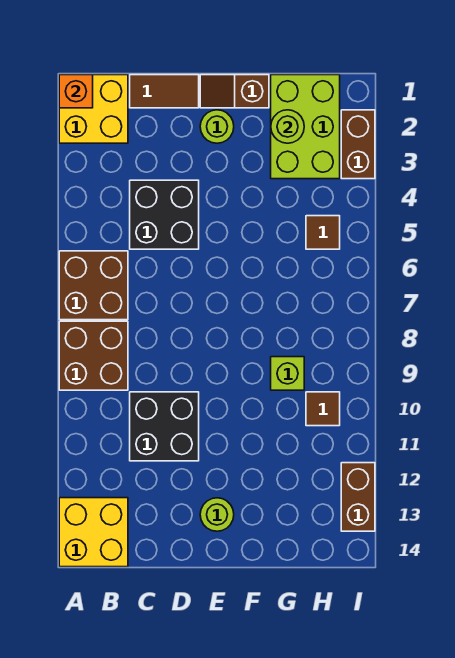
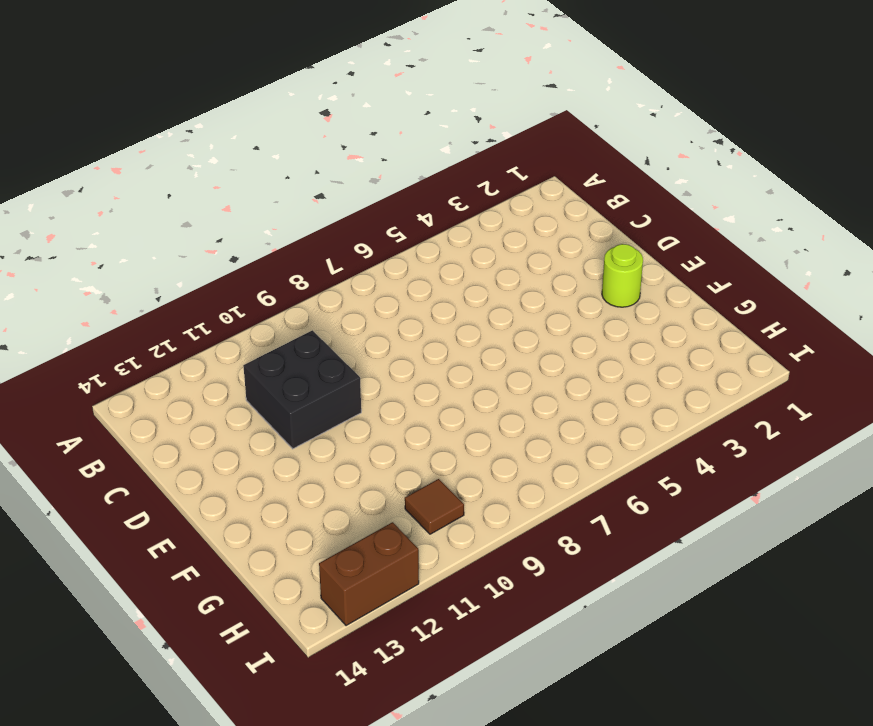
none -> yellow brick A1:B2 level 1
none -> brown brick A6:B7 level 1
none -> brown brick A8:B9 level 1

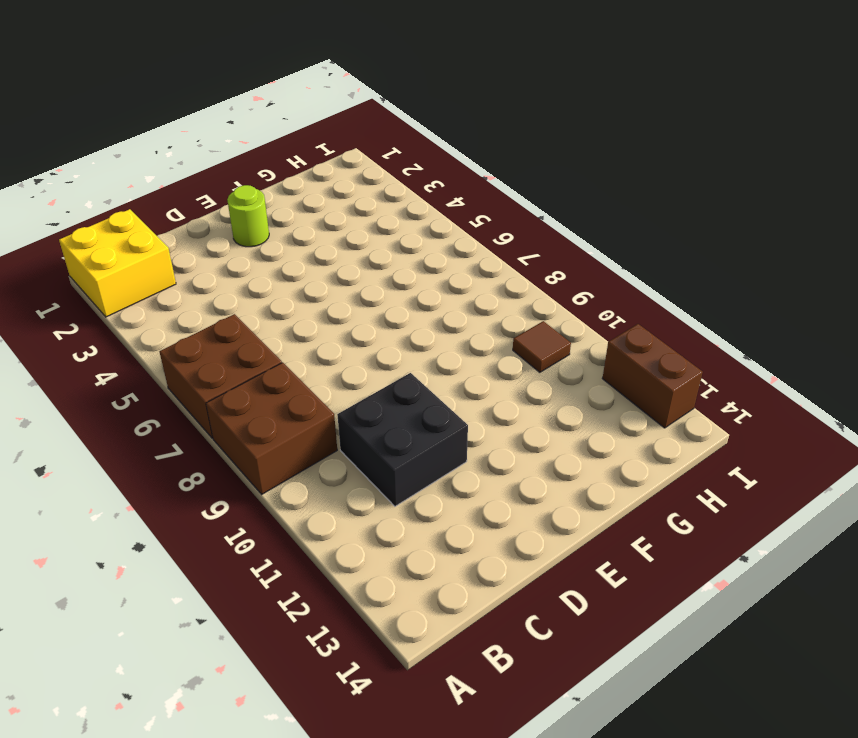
none -> yellow brick A13:B14 level 1
none -> brown tile C1:D1 level 1
none -> black brick C4:D5 level 1

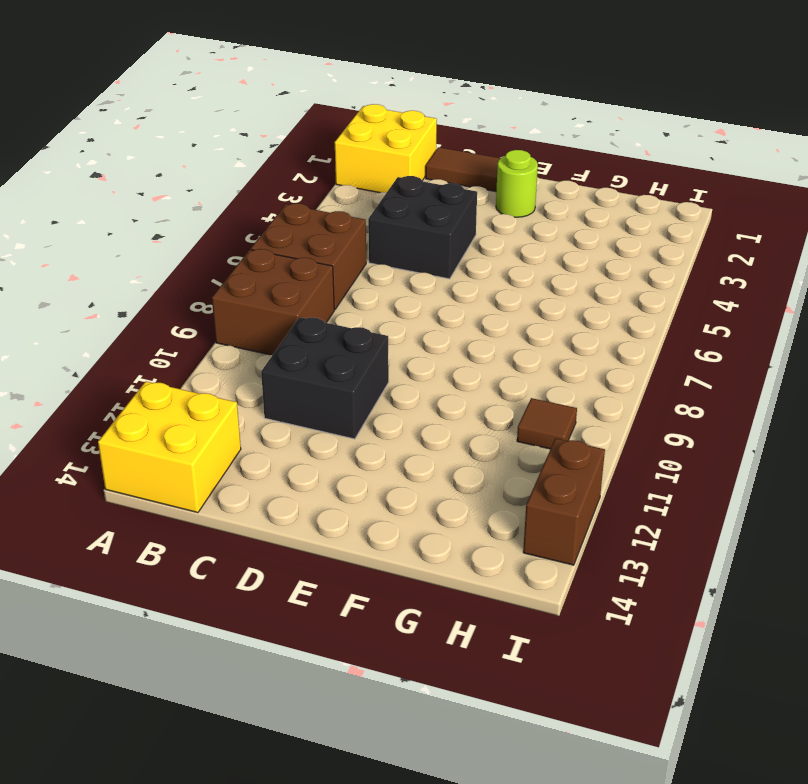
none -> brown slope E1:F1 level 1 top F
none -> lime round brick E13 level 1
none -> lime brick G1:H3 level 1

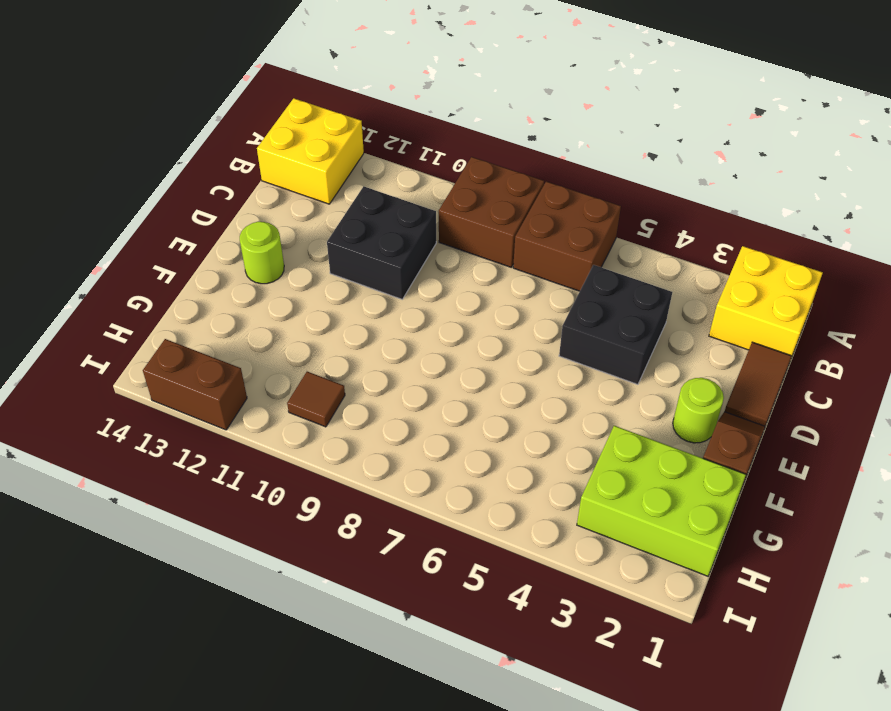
none -> lime brick G9 level 1
none -> brown tile H5 level 1
none -> brown brick I2:I3 level 1

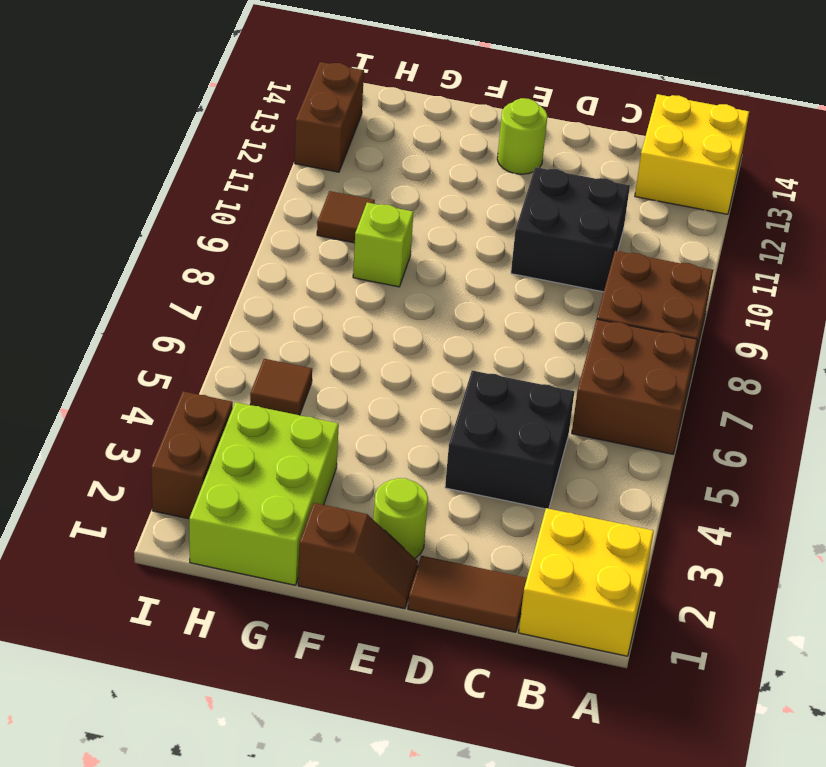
none -> orange brick A1 level 2
none -> lime round brick G2 level 2

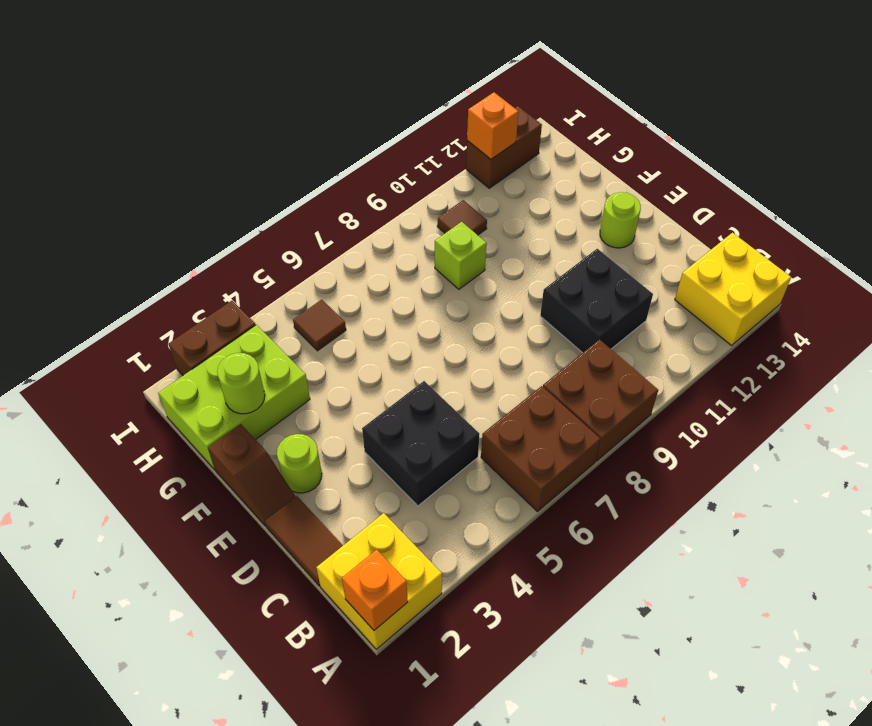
orange brick I12 level 2 -> none

